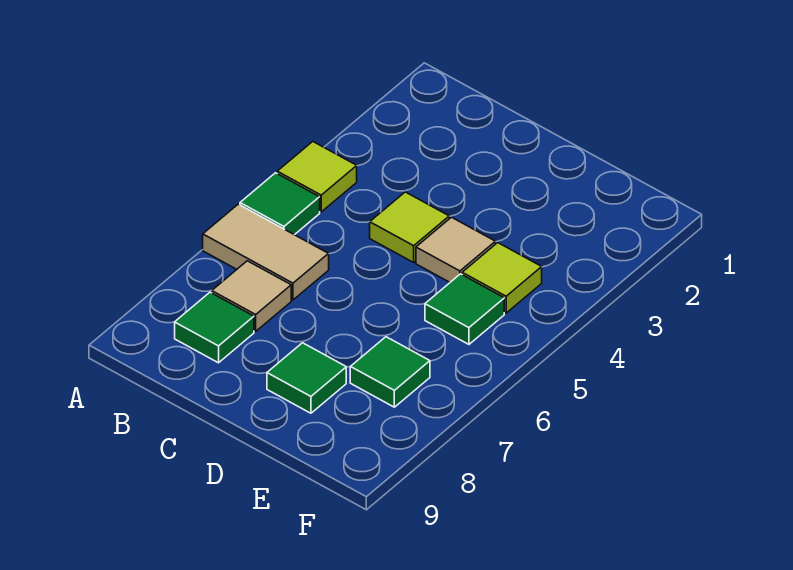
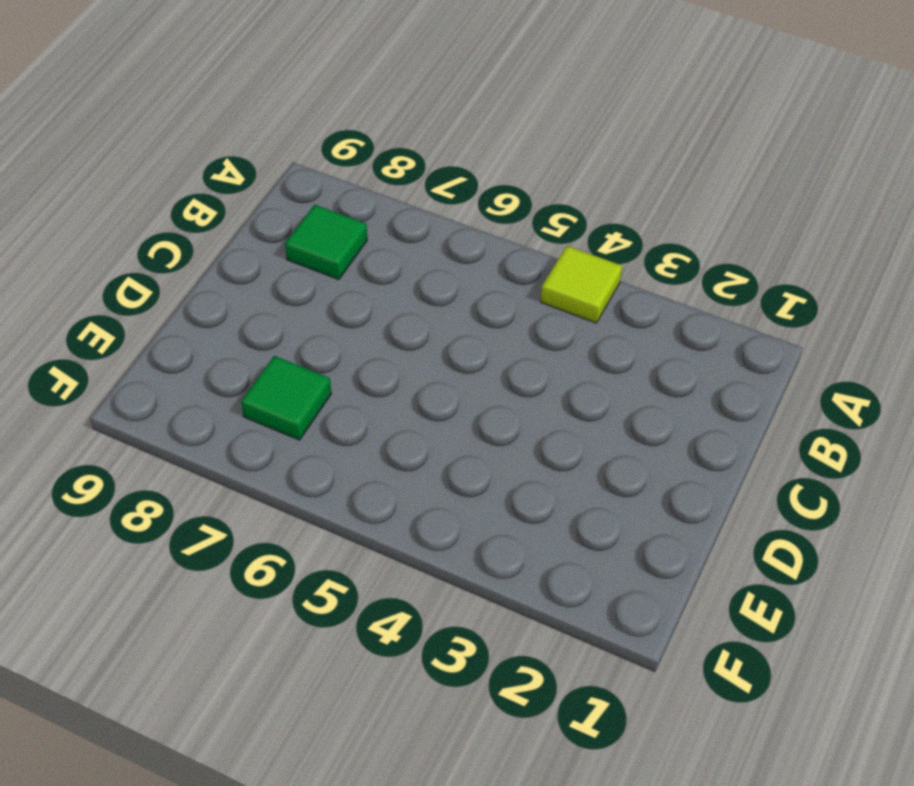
none -> green tile A5 level 1
none -> tan tile A6:B6 level 1

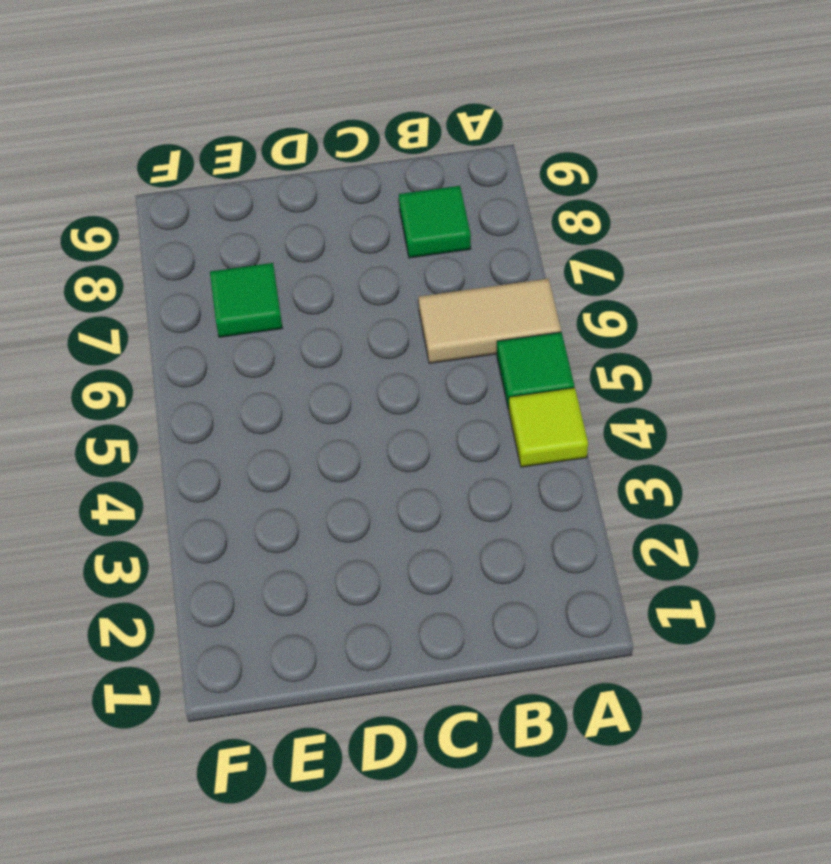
none -> tan tile B7 level 1
none -> lime tile C4 level 1

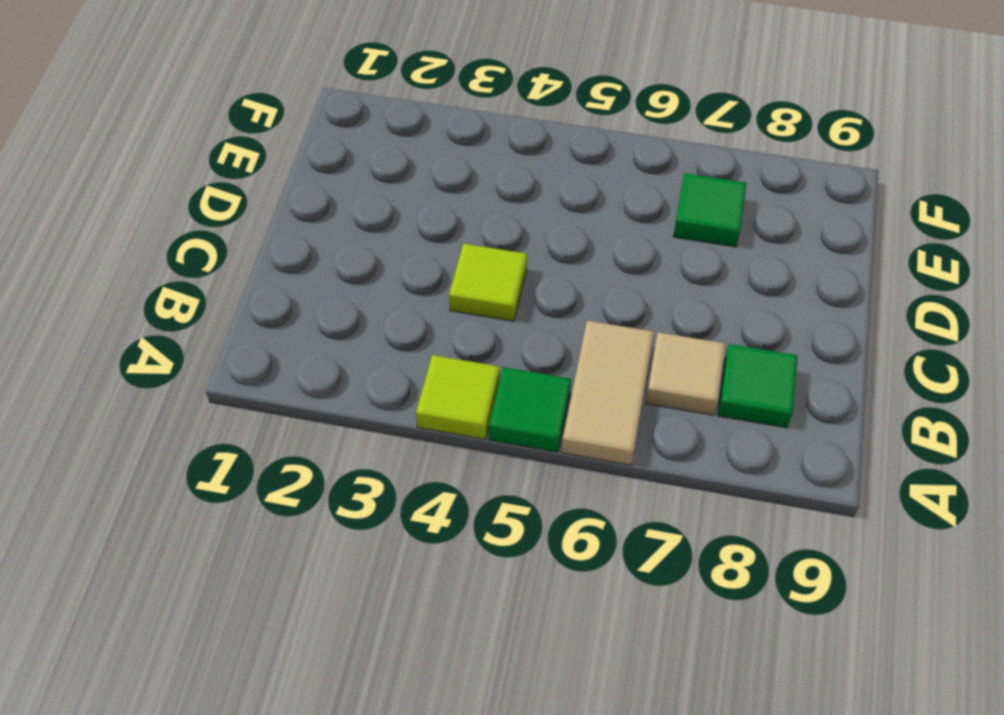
none -> tan tile D4 level 1
none -> green tile D8 level 1

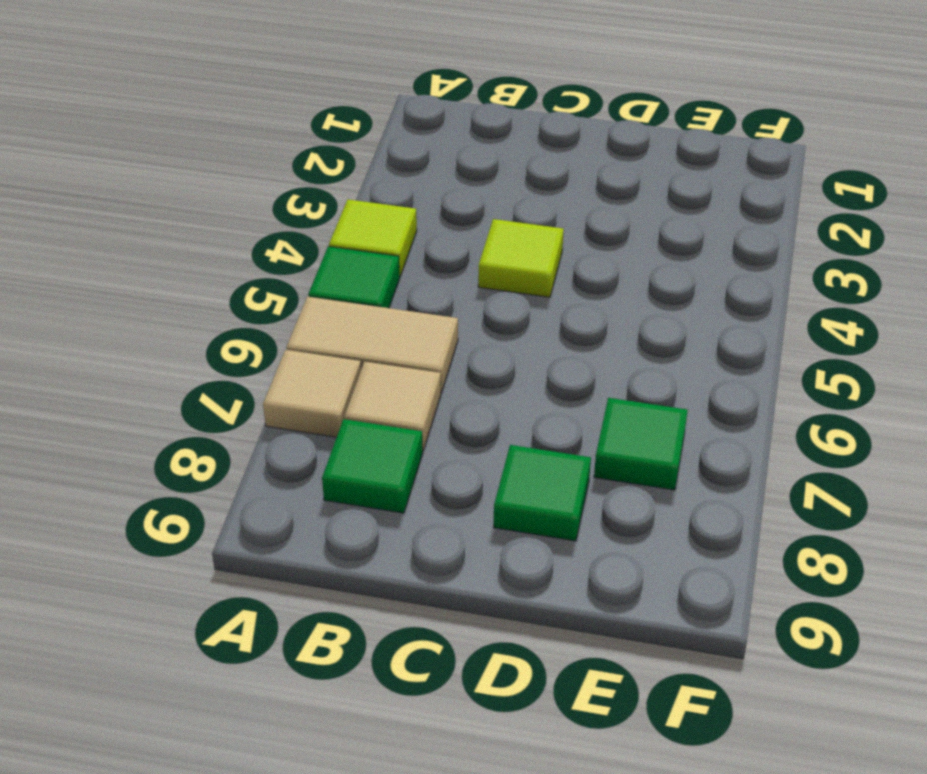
tan tile A7 level 1 -> tan tile D4 level 1
none -> lime tile E4 level 1
none -> green tile E5 level 1

